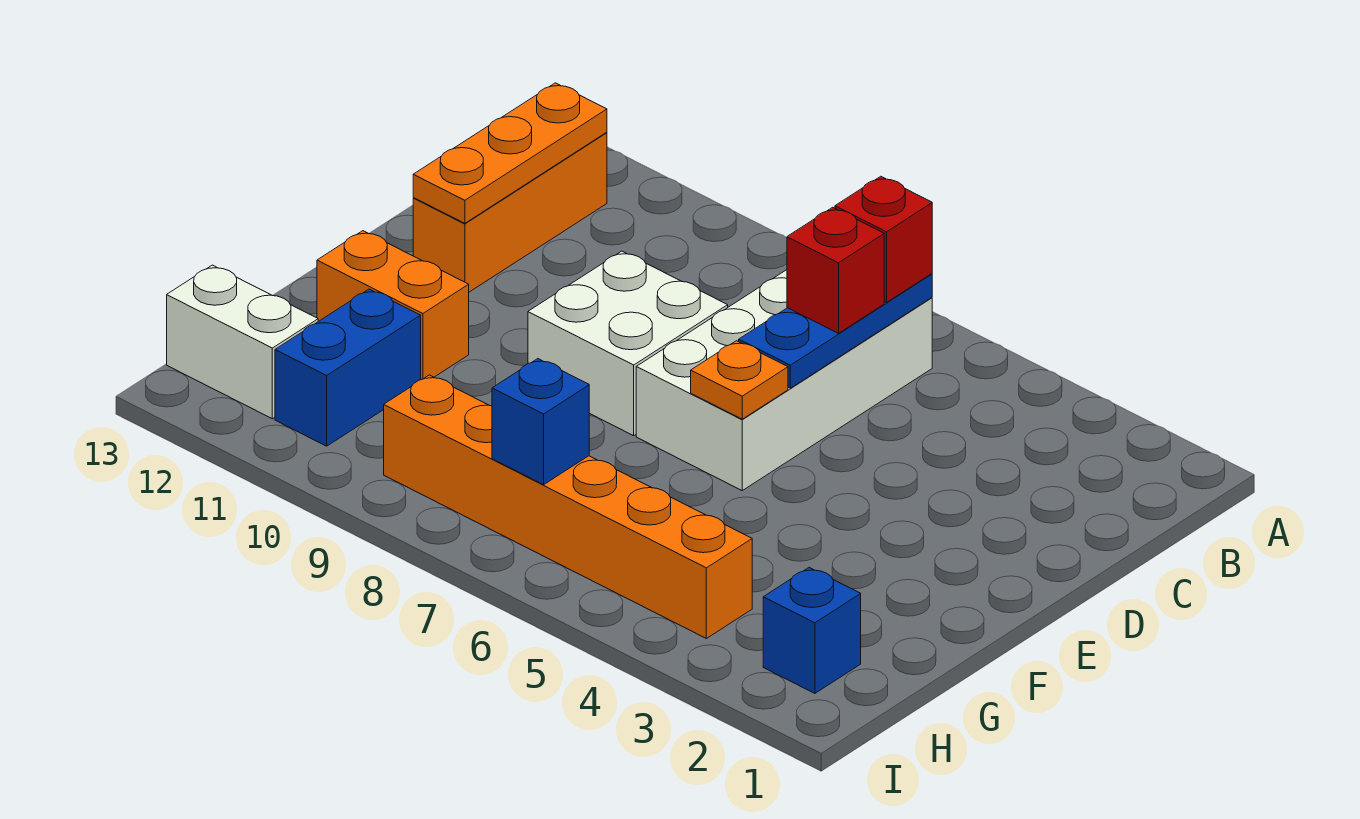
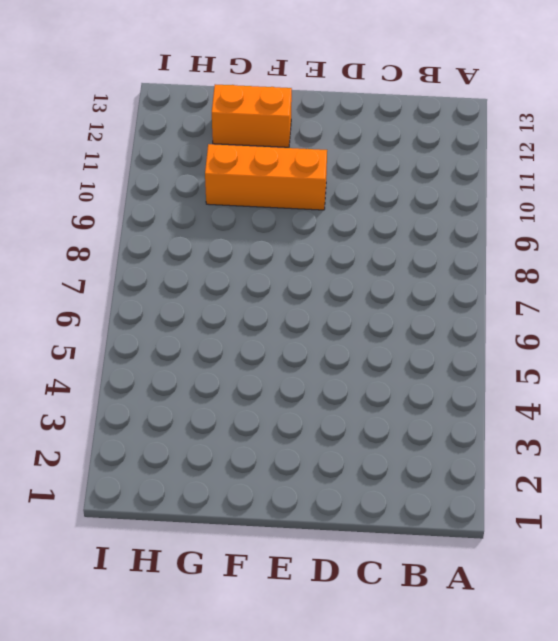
orange brick E10:G10 level 1 -> orange brick B12:D12 level 1
orange brick F12:G12 level 1 -> orange brick F11:F12 level 1
none -> white brick B6:E7 level 1
none -> white brick D8:E9 level 1
none -> blue brick G11:H11 level 1

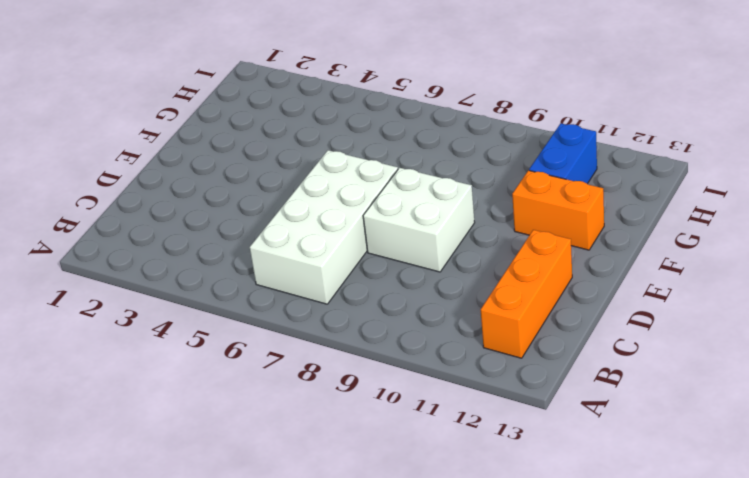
none -> blue brick H2 level 1
none -> orange brick H4:H9 level 1
none -> white brick H12:H13 level 1

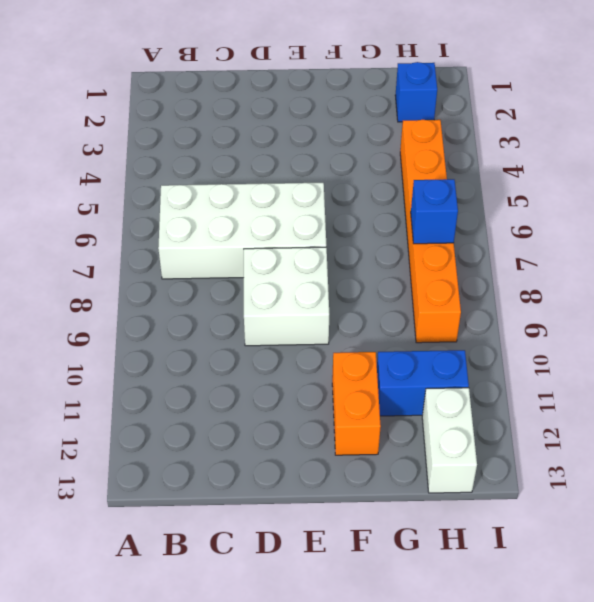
none -> orange brick B12:D12 level 1
none -> blue plate B6:D6 level 2
none -> orange plate B12:D12 level 2

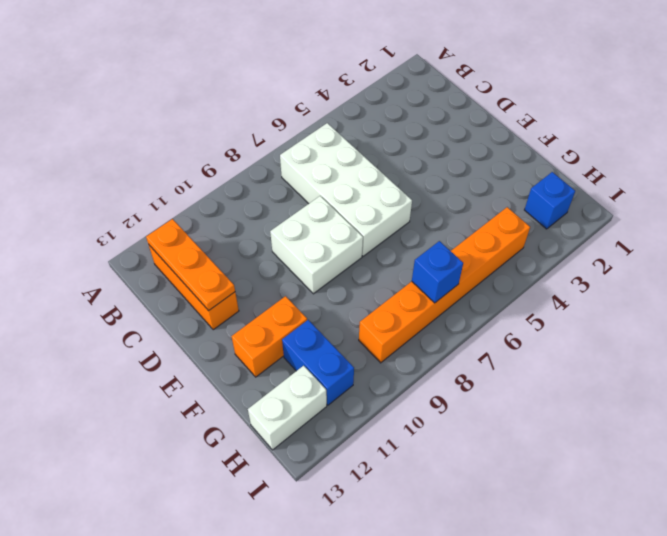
none -> blue plate B6:D6 level 2
none -> orange plate E6 level 2
none -> red brick B6 level 3

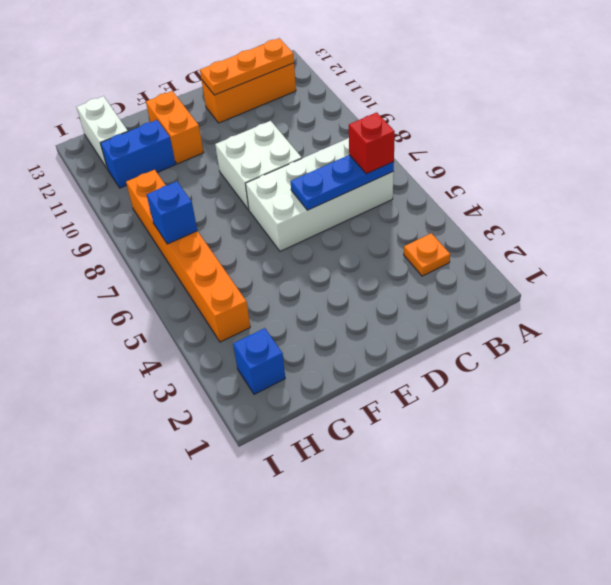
orange plate B3 level 1 -> orange plate E6 level 2
none -> red brick C6 level 3

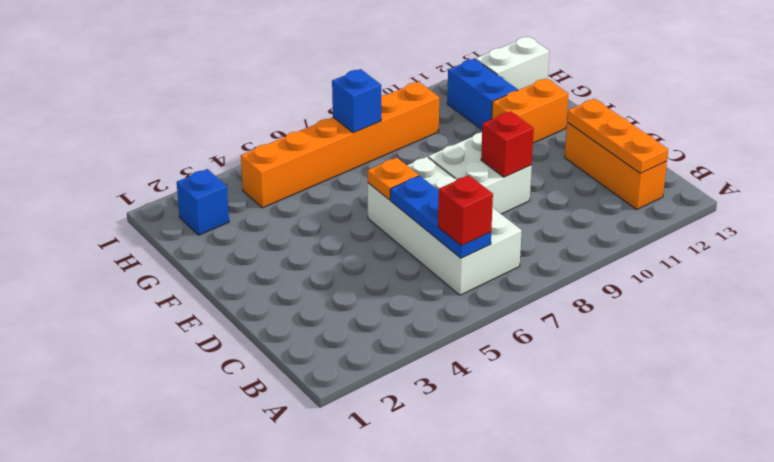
red brick D9 level 2 -> red brick C6 level 3

